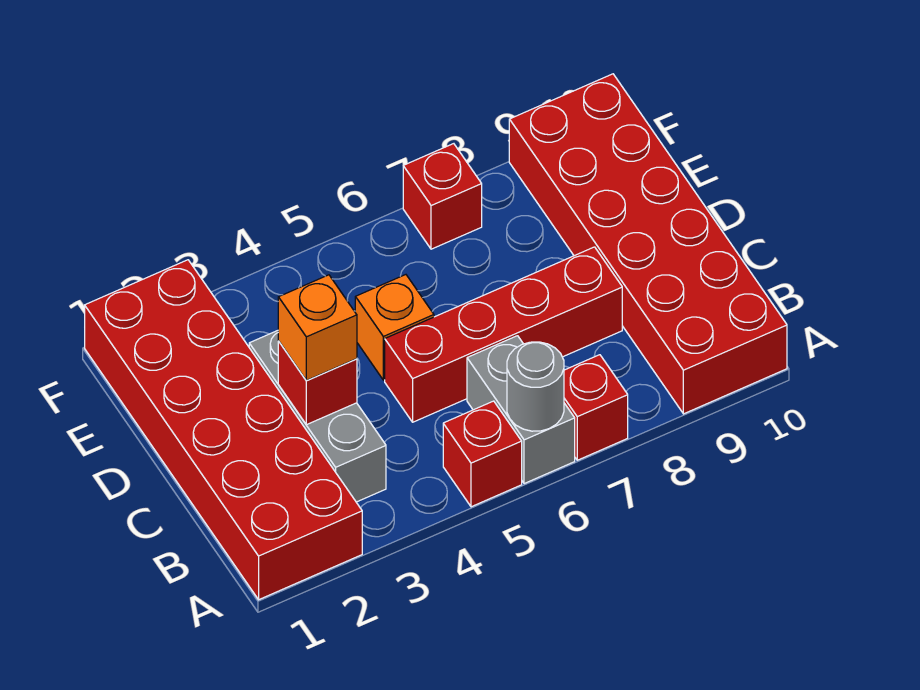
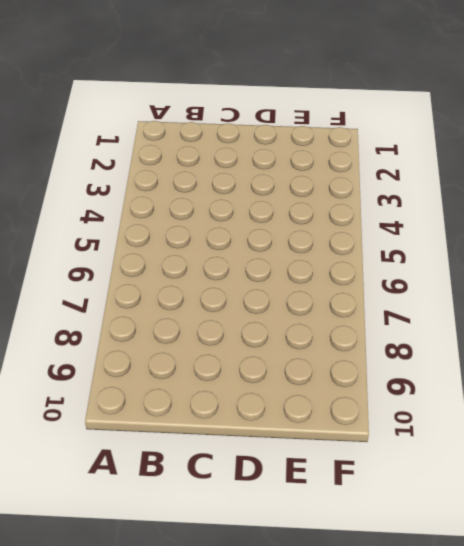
none -> red brick A1:F2 level 1
none -> red brick A5 level 1
none -> grey brick A6:B6 level 1

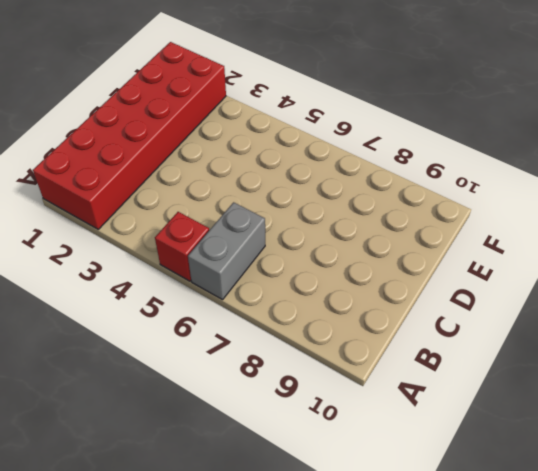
none -> red brick A7 level 1
none -> red brick A9:F10 level 1
none -> grey brick B3:D3 level 1

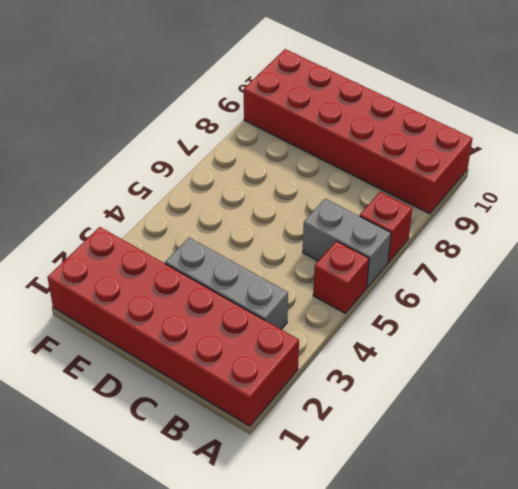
none -> red brick C5:C8 level 1
none -> orange brick D5 level 1
none -> red brick F7 level 1

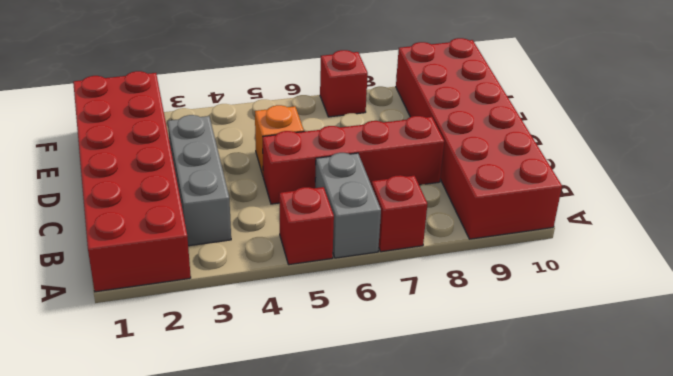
none -> grey round brick A6 level 2
none -> red brick C3 level 2
none -> orange brick C3 level 3

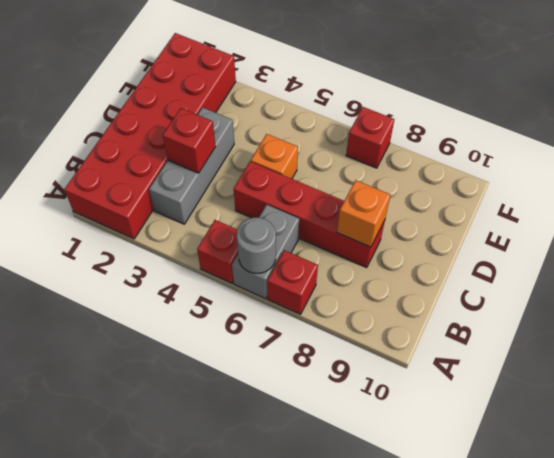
orange brick C8 level 2 -> orange brick C3 level 3
none -> red brick A9:F10 level 1

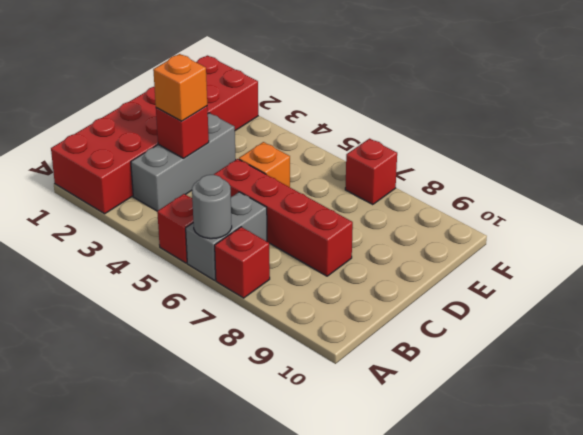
none -> red brick A9:F10 level 1

